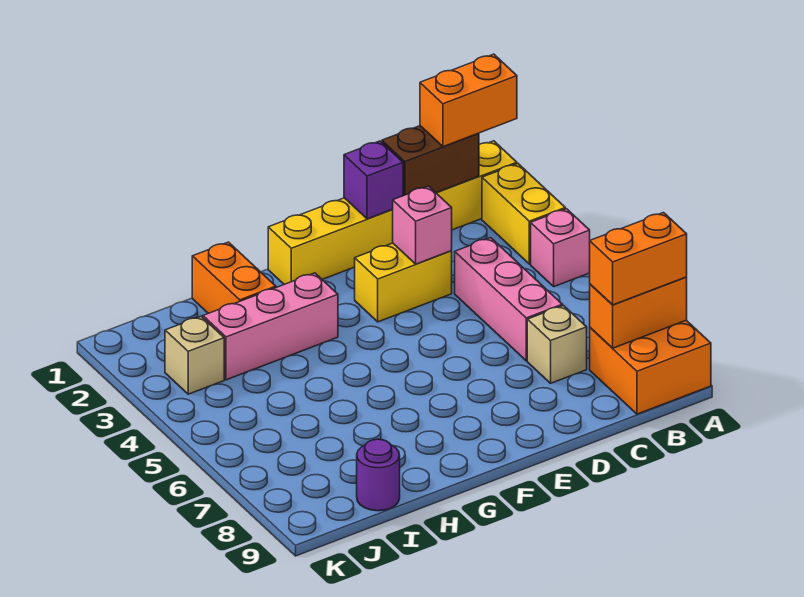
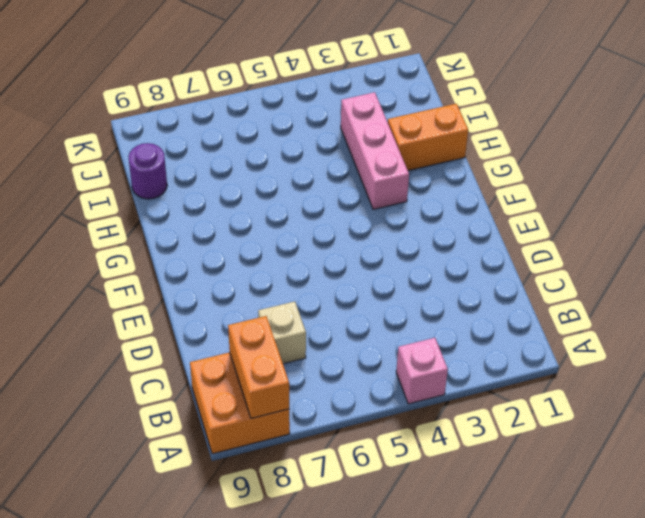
none -> yellow brick A1:F1 level 1
none -> yellow brick A2:A3 level 1
none -> pink brick C4:C6 level 1

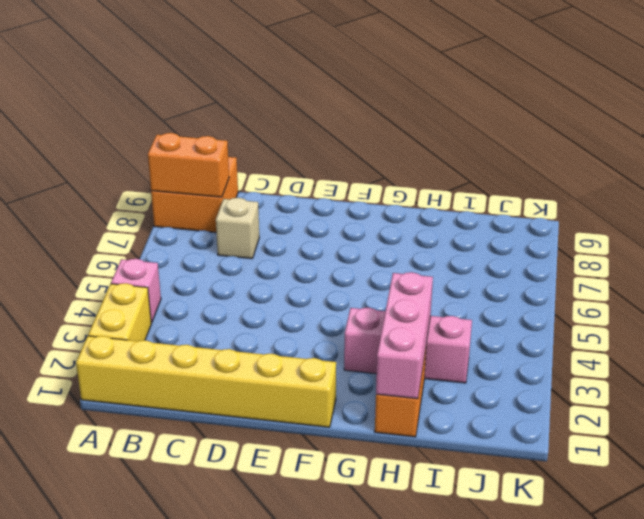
pink brick H1:H3 level 2 -> pink brick C4:C6 level 1
none -> yellow brick D3:E3 level 1
none -> purple round brick I9 level 1
none -> tan brick J3 level 1

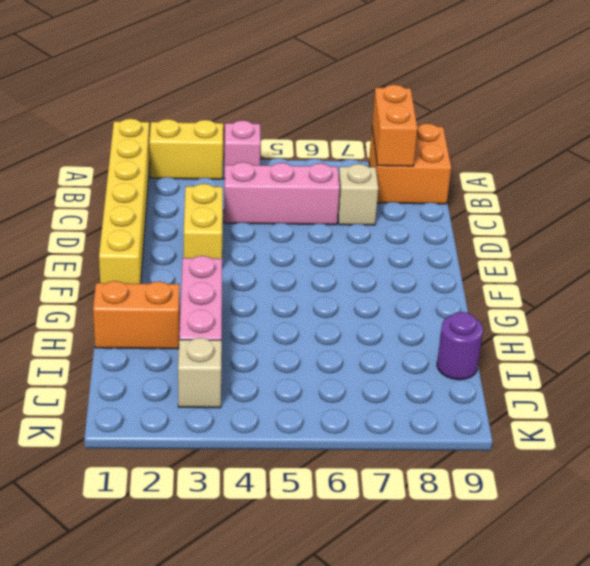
none -> brown brick B1:C1 level 2
none -> purple brick D1 level 2
none -> pink brick D3 level 2

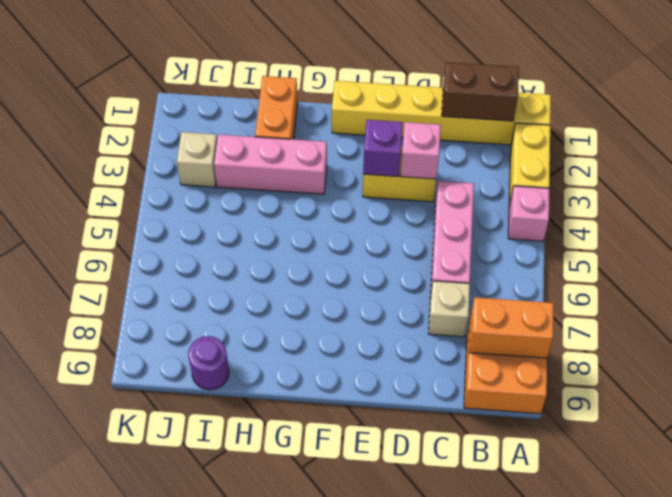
purple brick E3 level 2 -> purple brick D1 level 2
none -> orange brick A1:B1 level 3
none -> orange brick A8:B8 level 3

